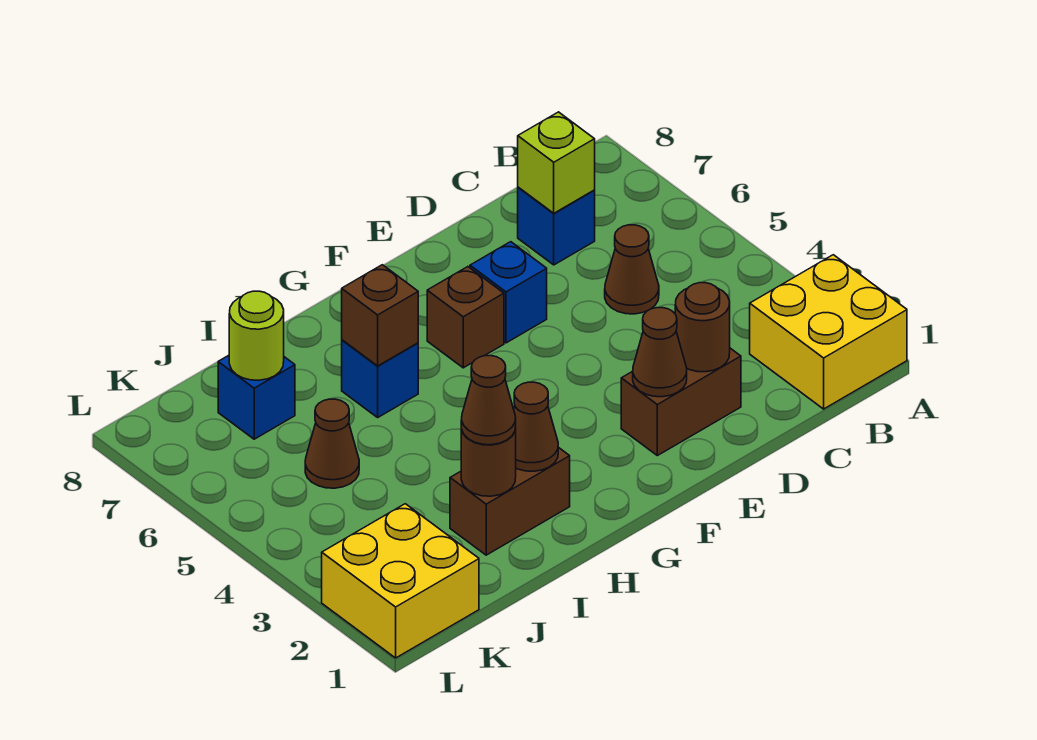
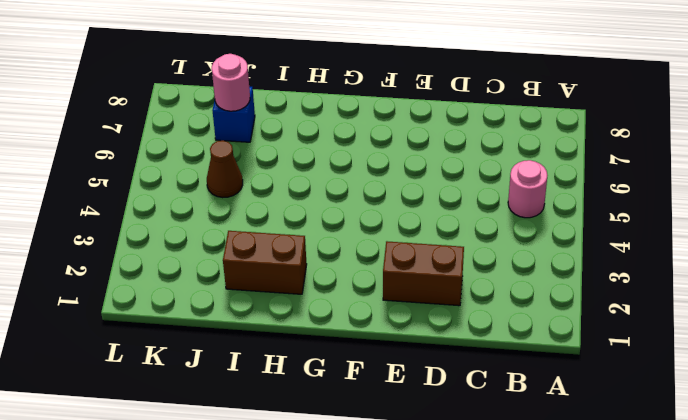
pink round brick B5 level 1 -> none
pink round brick J7 level 2 -> lime round brick J7 level 2
none -> yellow brick A1:B2 level 1
none -> brown cone C5 level 1
none -> blue brick C7 level 1

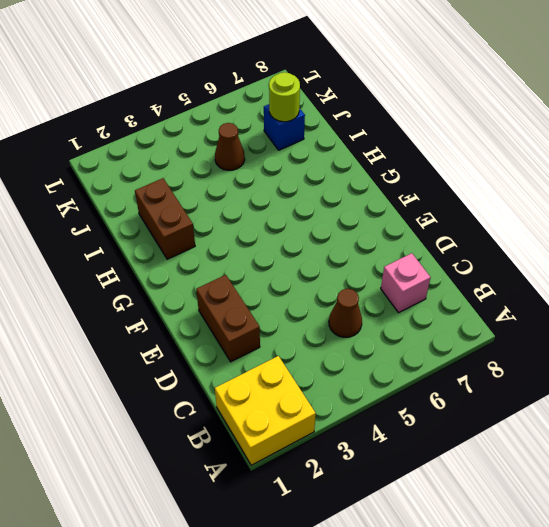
pink brick C7 level 1 -> blue brick C7 level 1
none -> blue brick E6 level 1
none -> brown brick F6 level 1
none -> blue brick H6 level 1

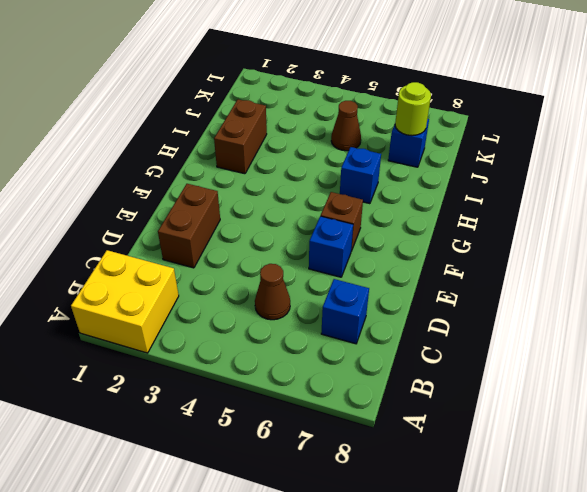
none -> yellow brick K1:L2 level 1
none -> lime brick C7 level 2
none -> brown round brick D2 level 2

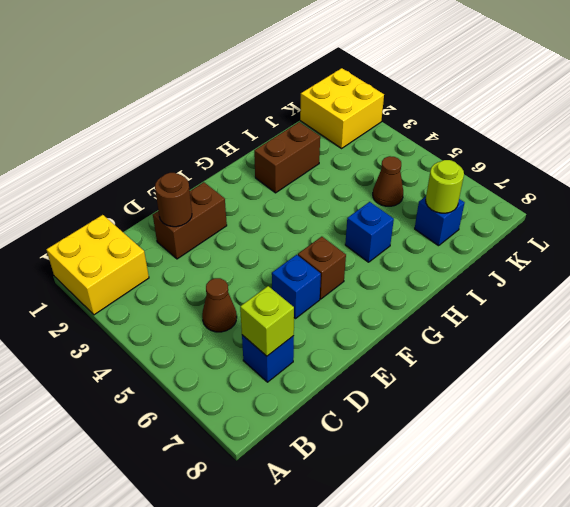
none -> brown cone E2 level 2
none -> brown cone H2 level 2
none -> brown brick H6 level 2

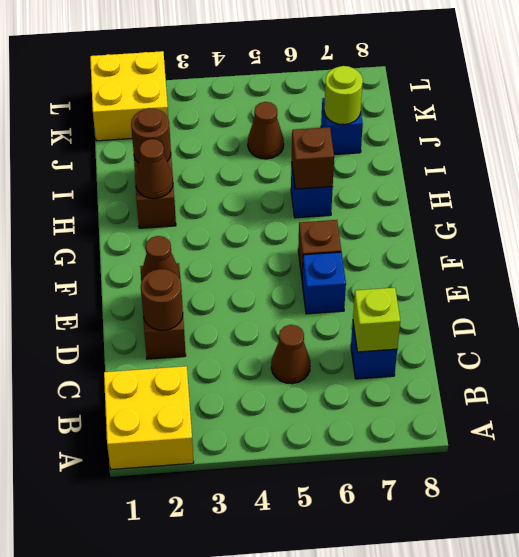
none -> brown cone I2 level 3

